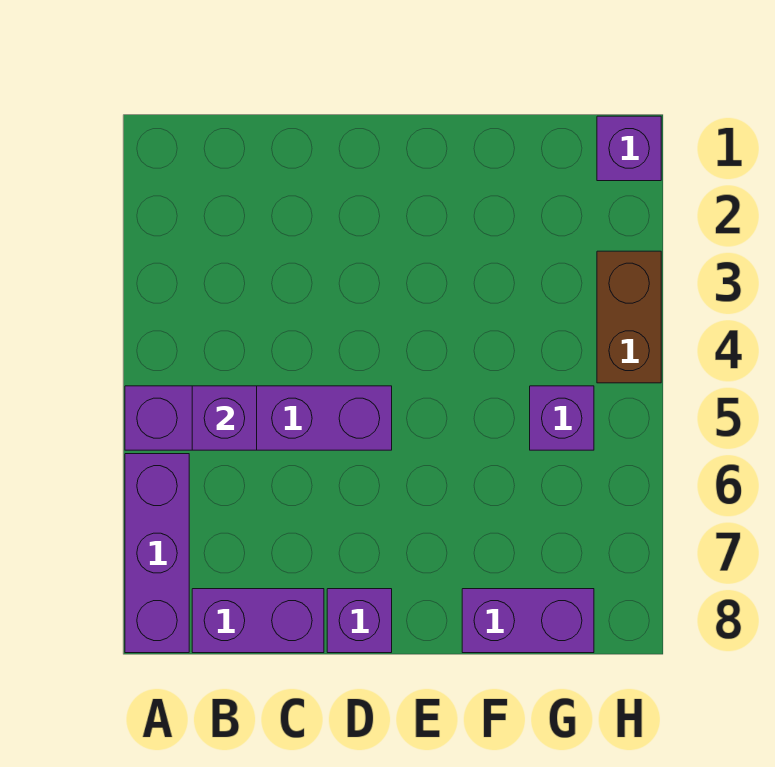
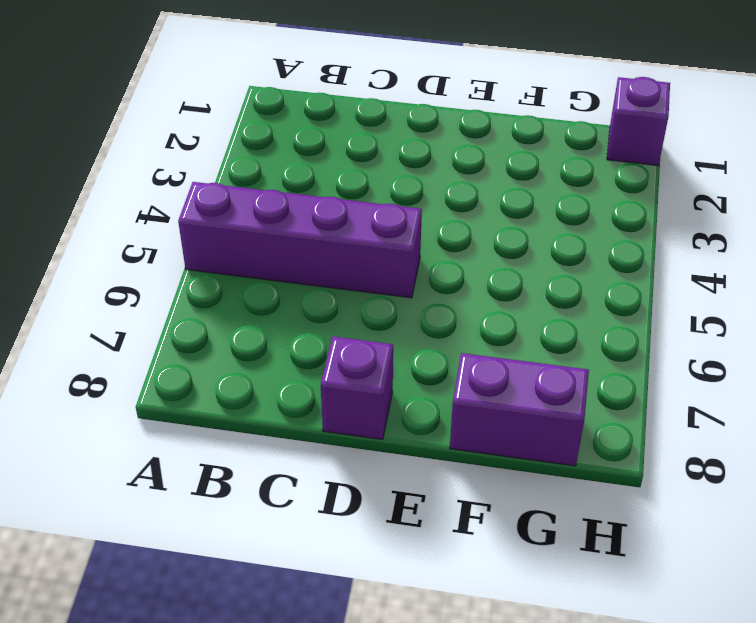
none -> purple brick A6:A8 level 1
none -> purple brick B8:C8 level 1

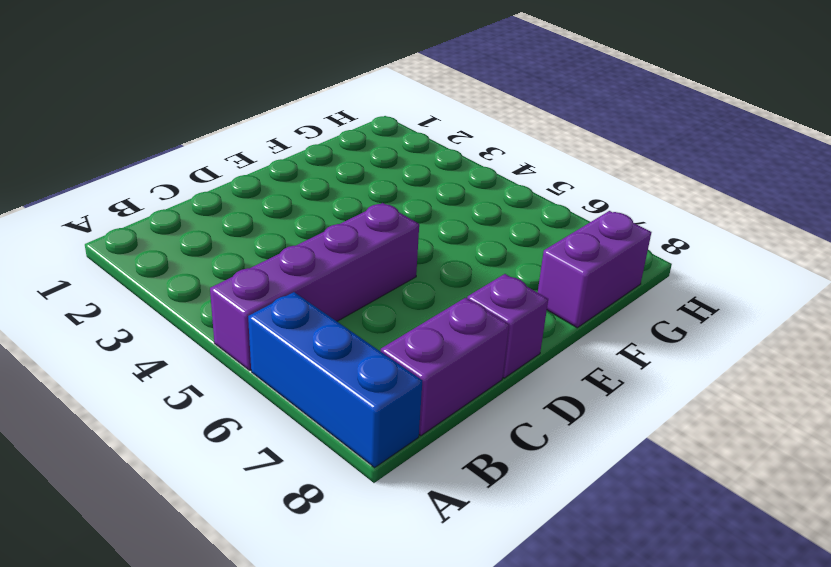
blue brick A6:A8 level 1 -> purple brick A6:A8 level 1
none -> purple brick G5 level 1
none -> purple brick H1 level 1

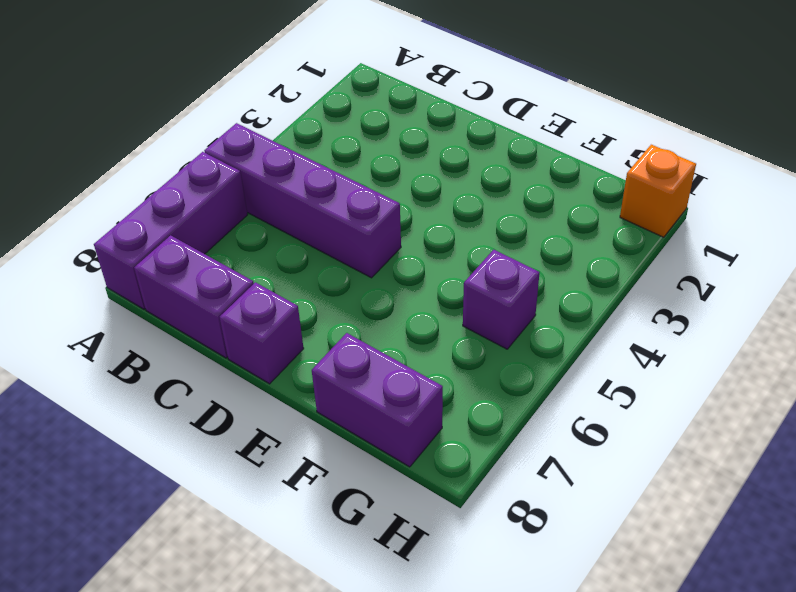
orange brick H1 level 1 -> purple brick H1 level 1
none -> brown brick H3:H4 level 1
none -> purple brick B5 level 2

